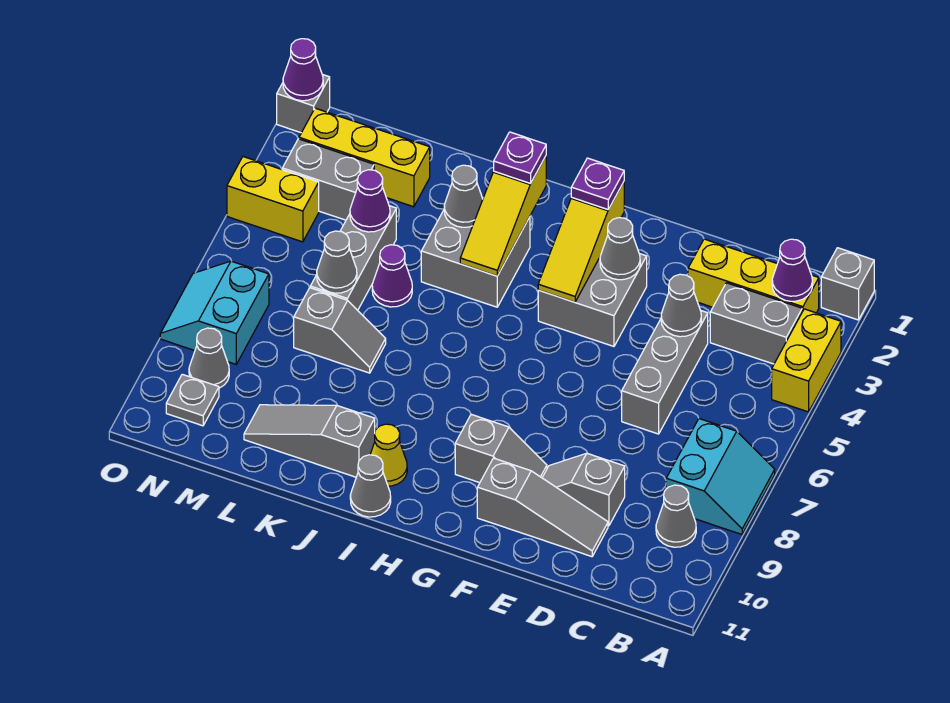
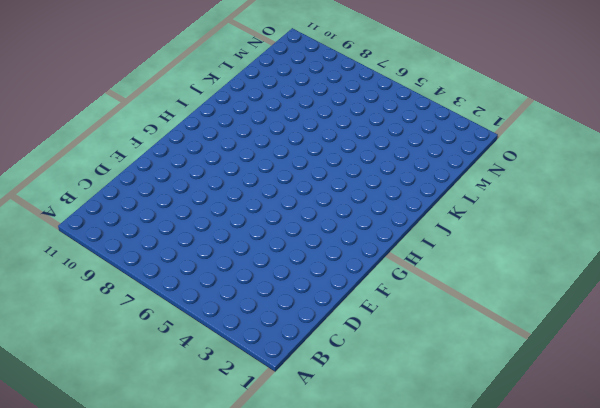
none -> grey brick A1 level 1
none -> yellow brick A3:A4 level 1
none -> cyan slope A7:B8 level 1 top B
none -> yellow brick B2:D2 level 1

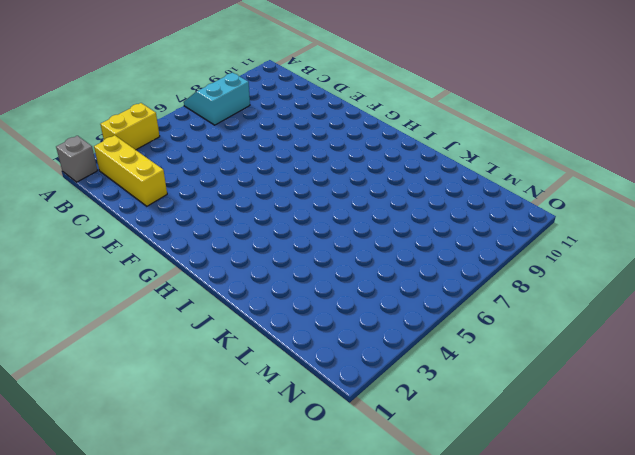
none -> grey brick B3:C3 level 1
none -> grey cone B9 level 1
none -> grey brick D4:D6 level 1
none -> grey slope D9:E9 level 1 top D

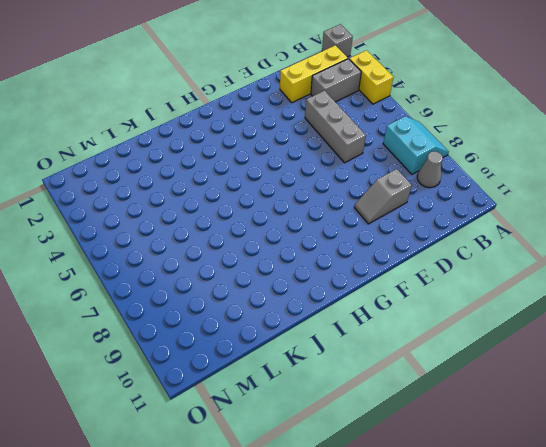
none -> grey slope D10:F10 level 1 top F
none -> grey brick F3:G4 level 1
none -> grey slope F9:G9 level 1 top G
none -> grey brick I3:J4 level 1

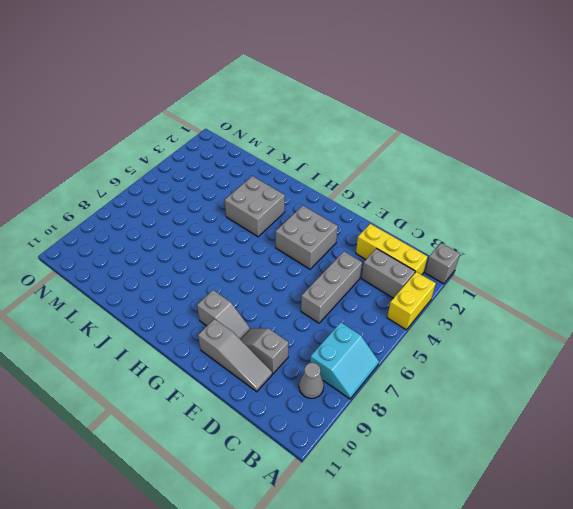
none -> yellow cone I10 level 1
none -> grey cone I11 level 1
none -> grey slope J10:L10 level 1 top J
none -> purple cone K5 level 1

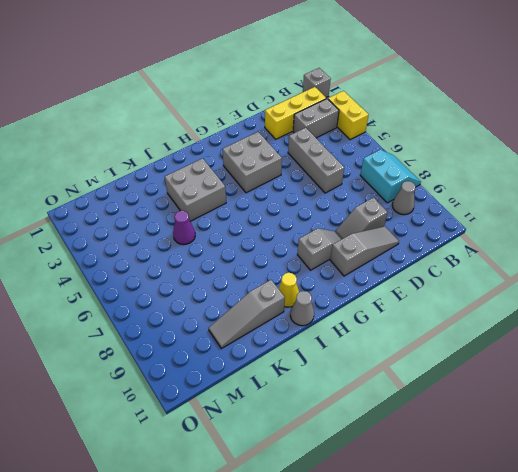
none -> grey slope K7:L7 level 1 top L
none -> yellow brick L2:N2 level 1
none -> grey brick L4:L6 level 1
none -> grey brick M3:N3 level 1

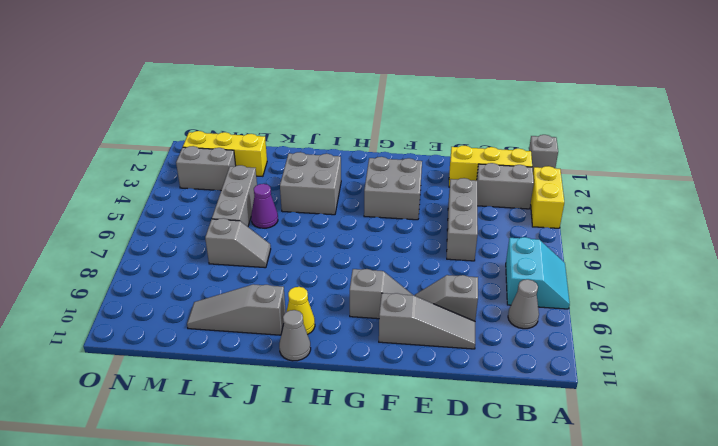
none -> yellow brick N4:O4 level 1
none -> cyan slope N7:O8 level 1 top N
none -> grey cone N9 level 1
none -> grey plate N10 level 1

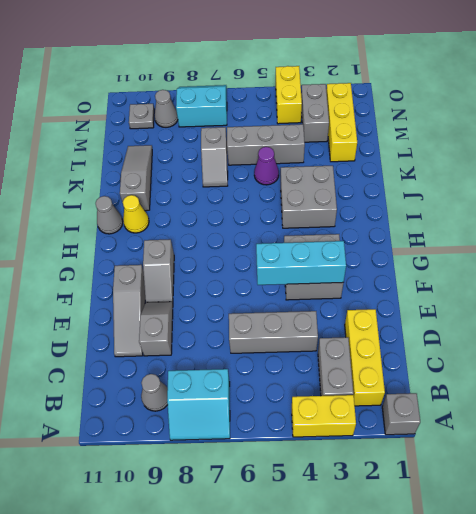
cyan brick F3:F5 level 2 -> grey cone F3 level 2
none -> grey brick O1 level 1
none -> purple cone B2 level 2
none -> grey cone D4 level 2
none -> yellow slope G2:G4 level 2 top 2

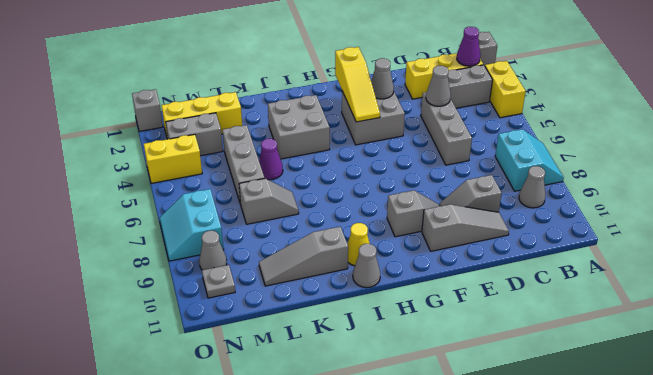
none -> yellow slope I2:I4 level 2 top 2
none -> grey cone J3 level 2
none -> purple cone L4 level 2
none -> grey cone L6 level 2

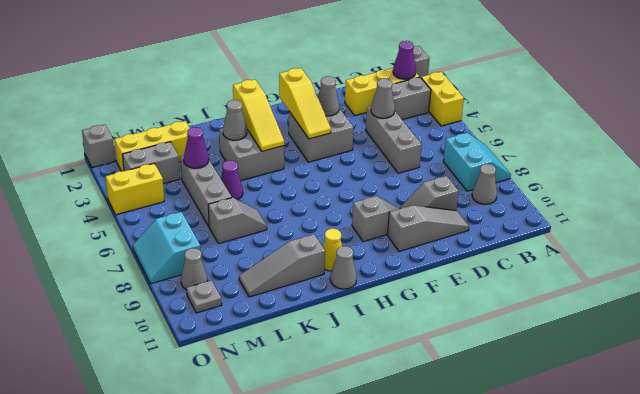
none -> grey cone L6 level 2
none -> purple cone O1 level 2
none -> purple plate G2 level 3
none -> purple plate I2 level 3

